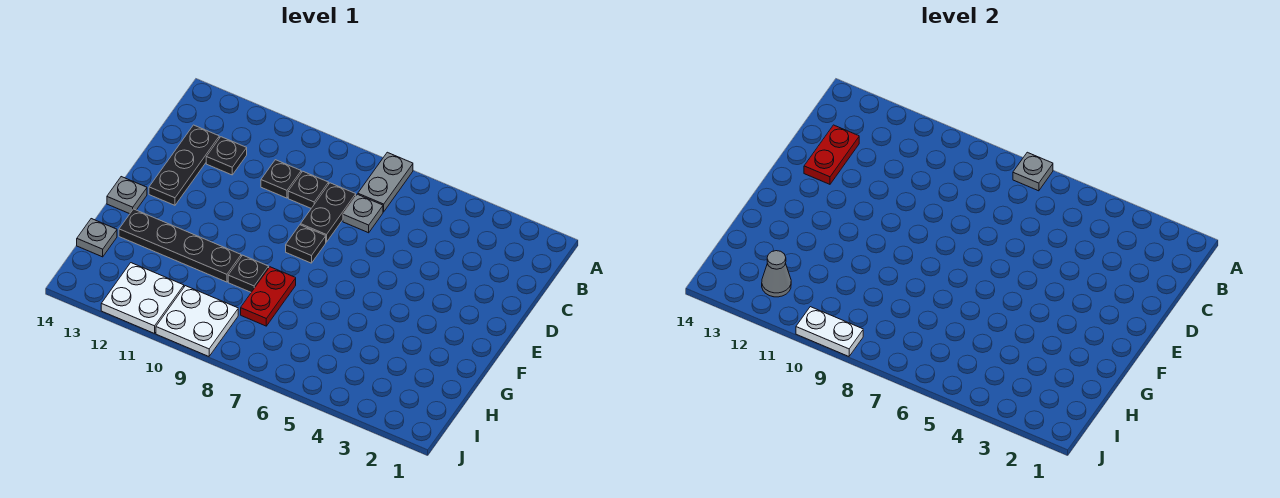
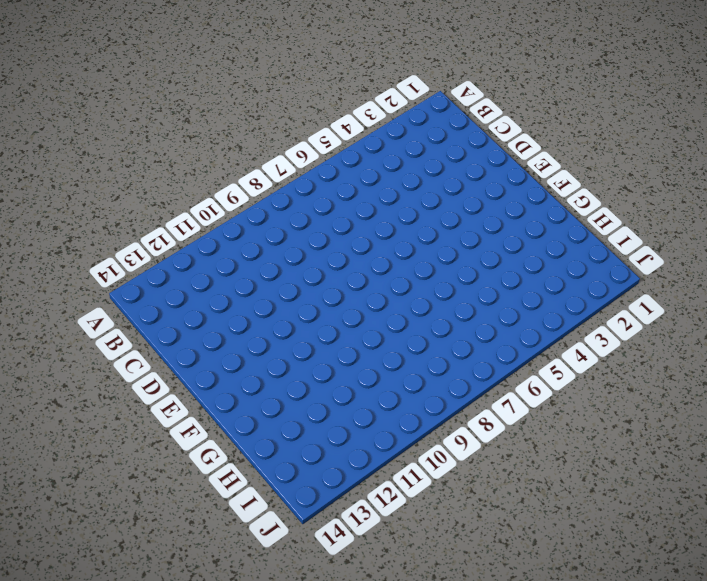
none -> grey plate A7:B7 level 1
none -> grey plate C7 level 1
none -> black plate C8:D8 level 1

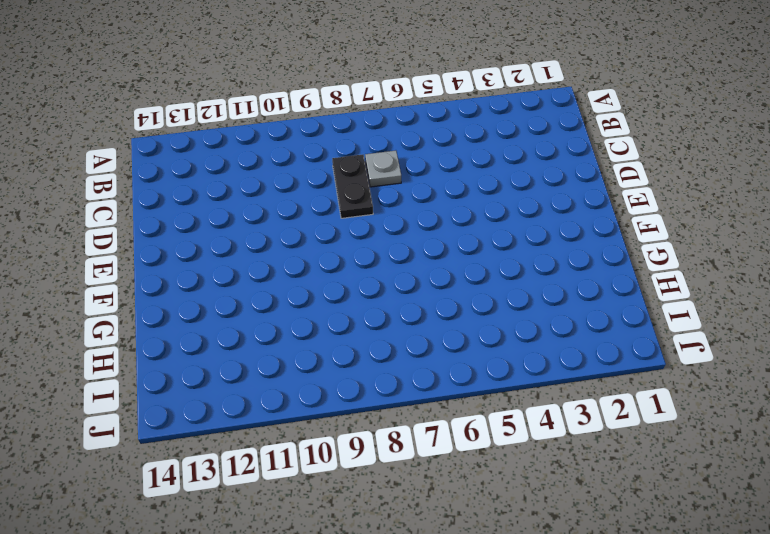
none -> grey plate A7:B7 level 1
none -> black plate C9 level 1
none -> black plate C10 level 1

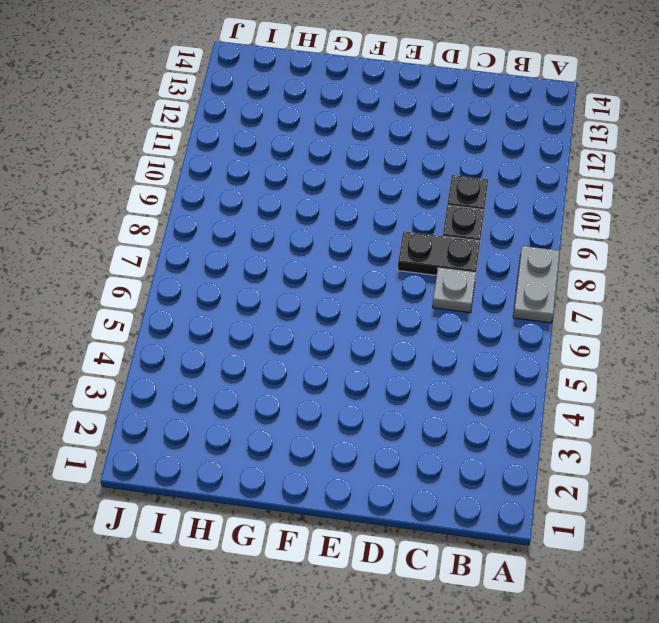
grey plate A7:A8 level 1 -> grey plate A7:B7 level 1
none -> black plate C12 level 1
none -> black plate C13:E13 level 1
none -> black plate E8 level 1

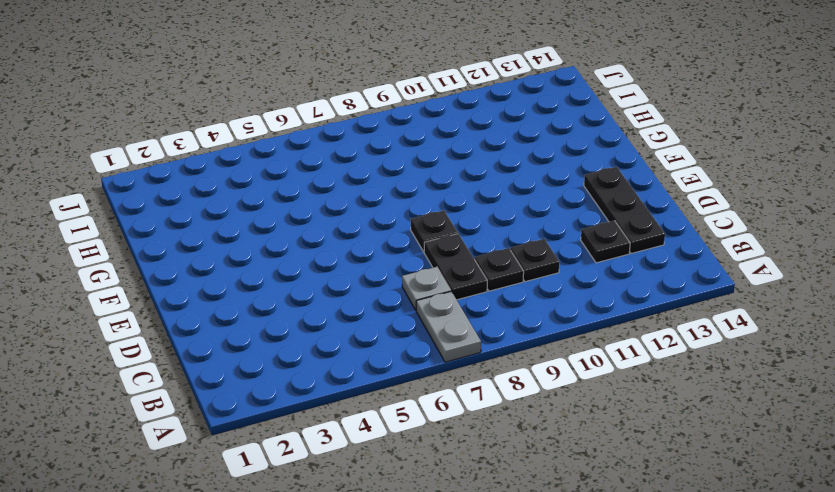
none -> grey plate F14 level 1
none -> red plate G8:H8 level 1
none -> black plate G9 level 1

